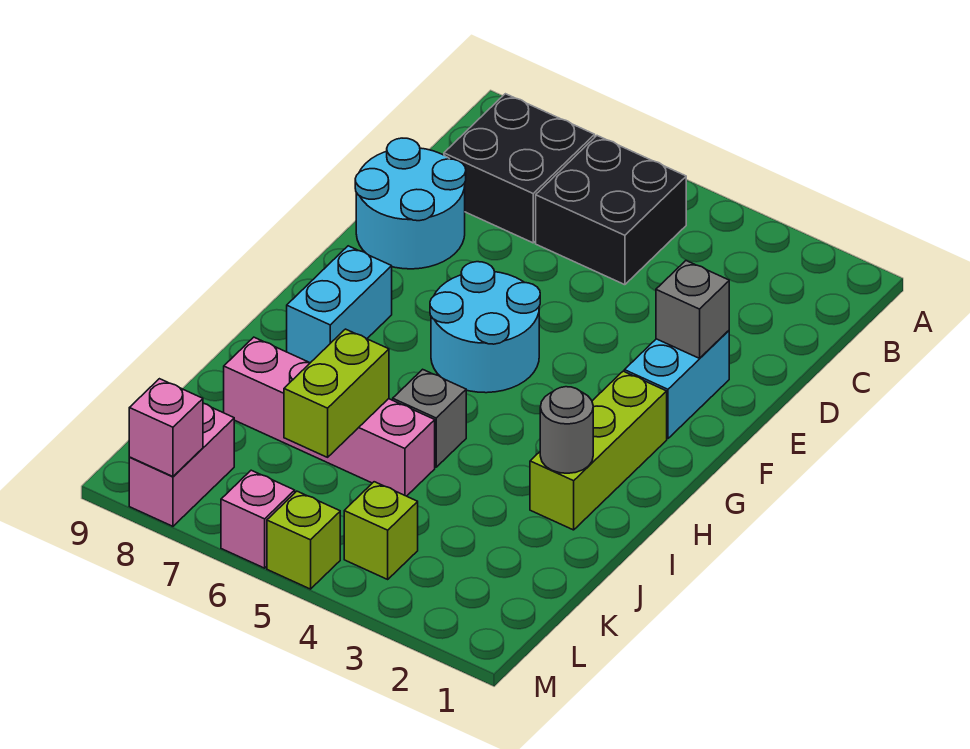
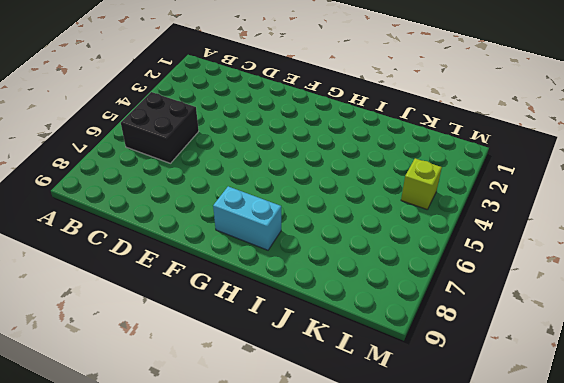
none -> black brick B7:C8 level 1
none -> cyan round brick D8:E9 level 1
none -> cyan brick E2:F2 level 1

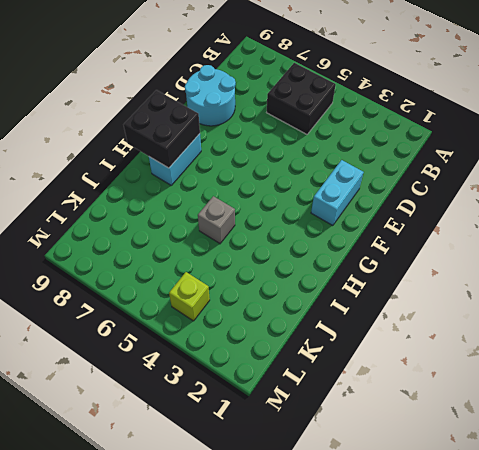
black brick G8:H9 level 2 -> black brick B7:C8 level 1
none -> cyan round brick F5:G6 level 1
none -> lime brick G2:I2 level 1
none -> pink brick J5:J8 level 1

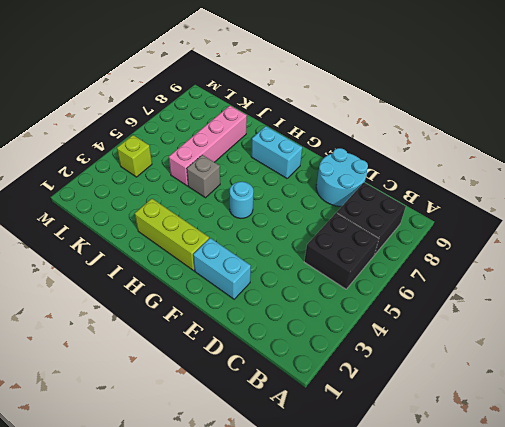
cyan round brick G5 level 1 -> cyan round brick F5:G6 level 1
none -> pink brick L8:M8 level 1
none -> lime brick M5 level 1
none -> pink brick M6 level 1

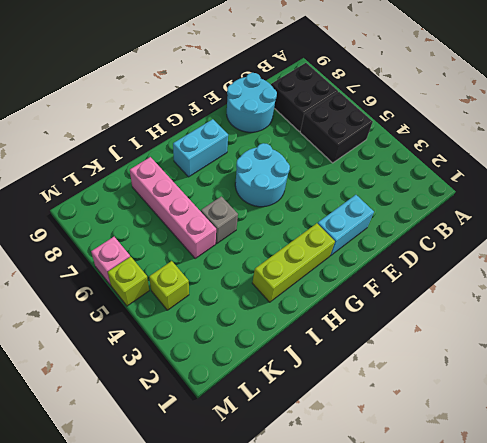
none -> pink brick L8:M8 level 1
none -> grey brick E2 level 2
none -> grey round brick I2 level 2

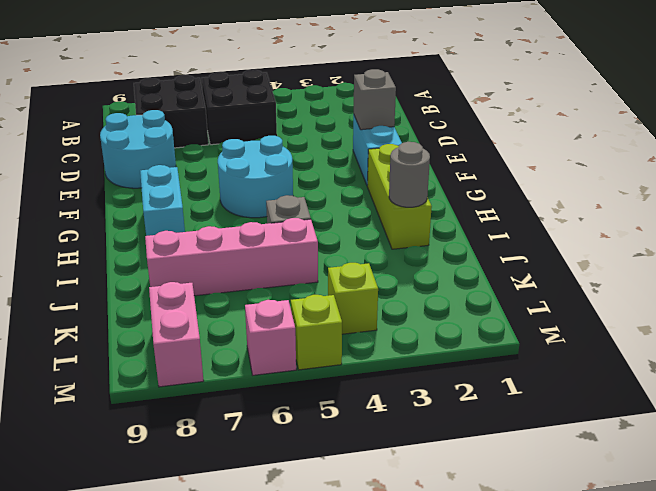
none -> lime brick J6:K6 level 2
none -> pink brick M8 level 2

